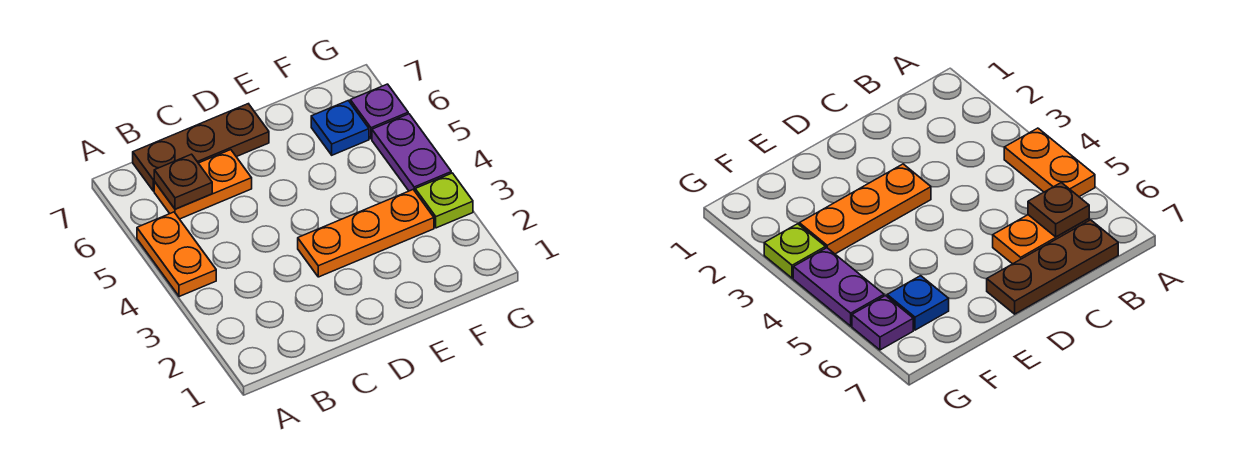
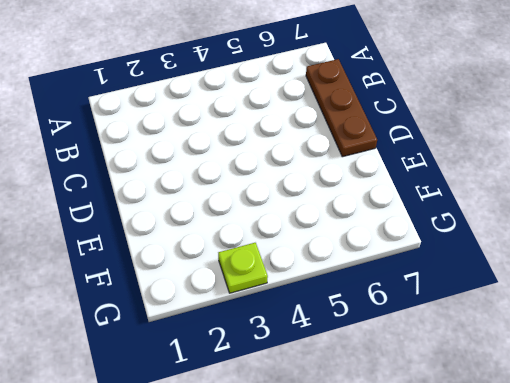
none -> orange plate A4:A5 level 1
none -> orange plate B6:C6 level 1

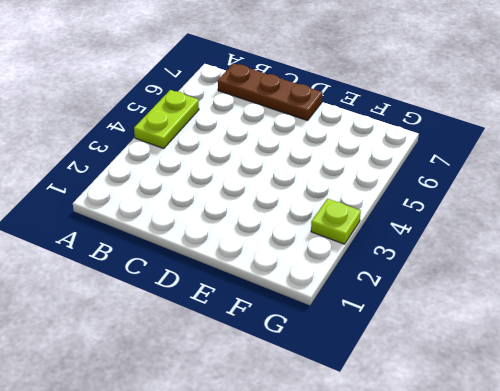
lime plate A4:A5 level 1 -> orange plate A4:A5 level 1
none -> orange plate B6:C6 level 1
none -> orange plate D3:F3 level 1

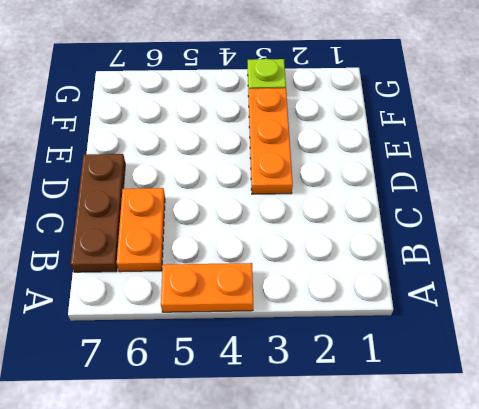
none -> blue plate F6 level 1
none -> purple plate G4:G5 level 1

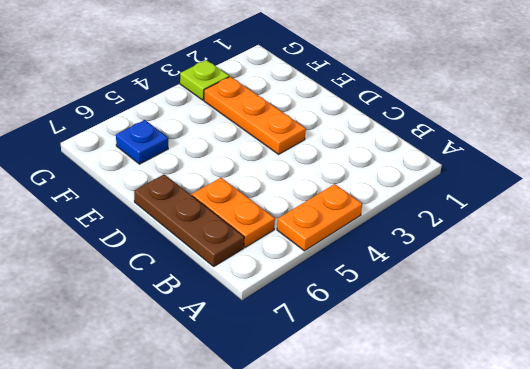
none -> purple plate G4:G5 level 1
none -> purple plate G6 level 1

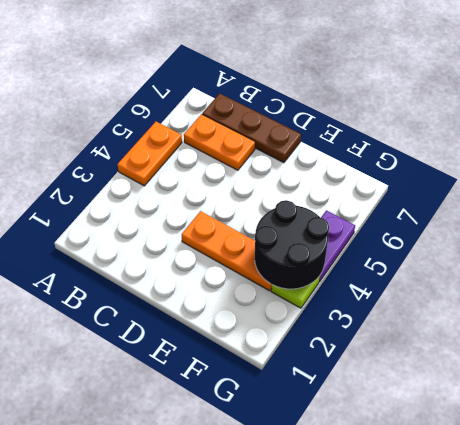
black round brick F3:G4 level 2 -> none
none -> blue plate F6 level 1
none -> purple plate G6 level 1

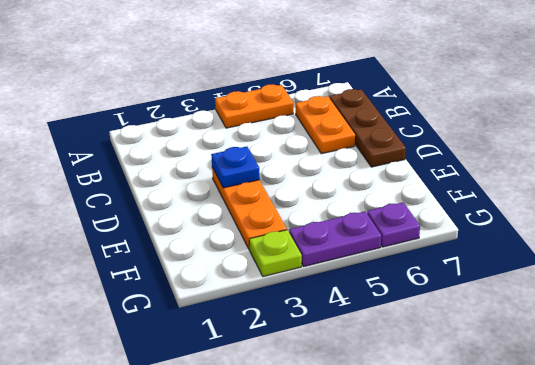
blue plate D3 level 2 -> blue plate F6 level 1
none -> brown plate B6 level 2

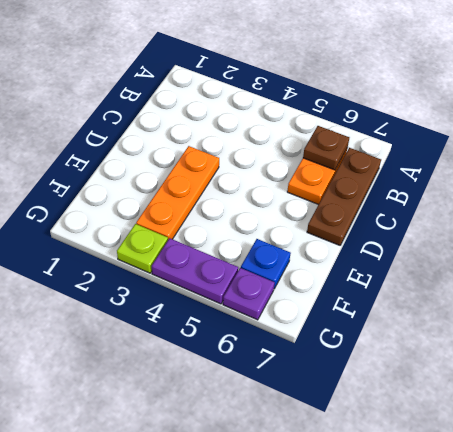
none -> orange plate A4:A5 level 1

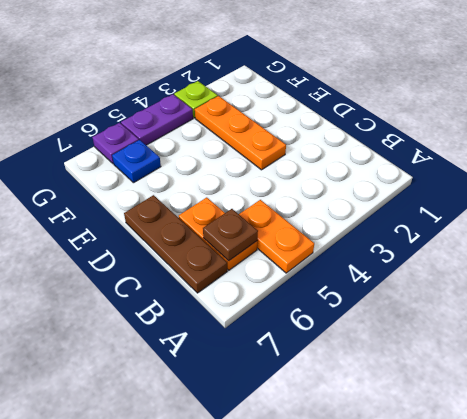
orange plate A5:B5 level 1 -> orange plate A4:A5 level 1

